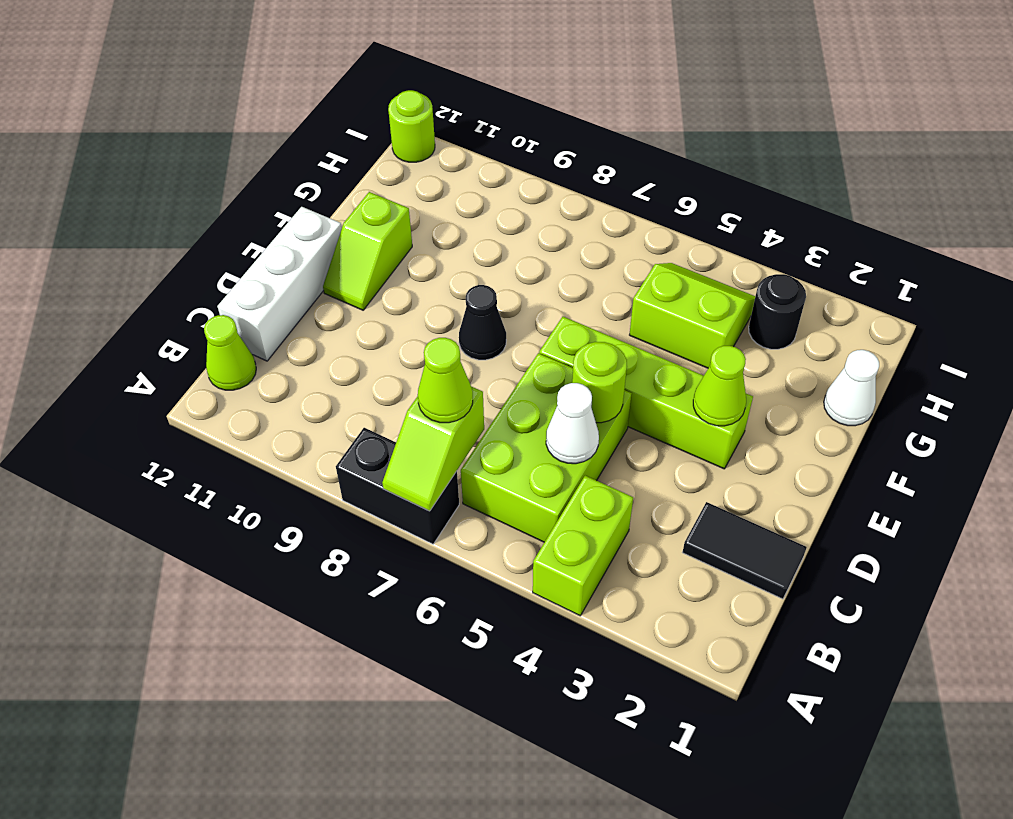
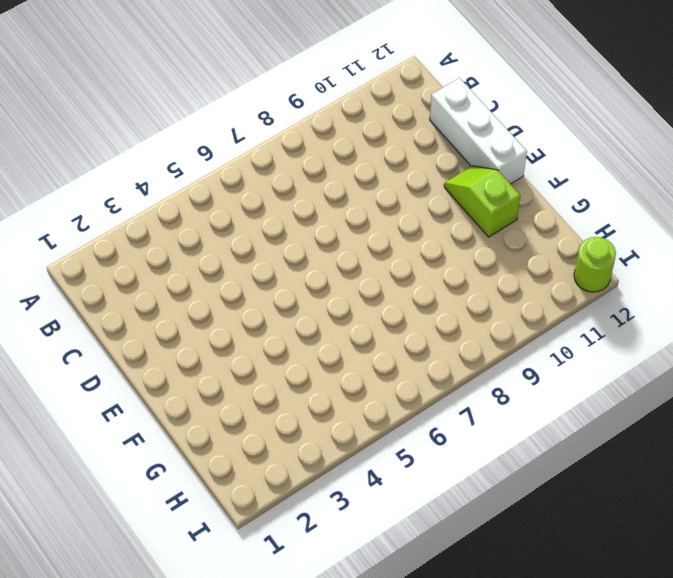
none -> lime brick A4:B4 level 1
none -> black brick A7:A8 level 1
none -> lime brick B5:D6 level 1

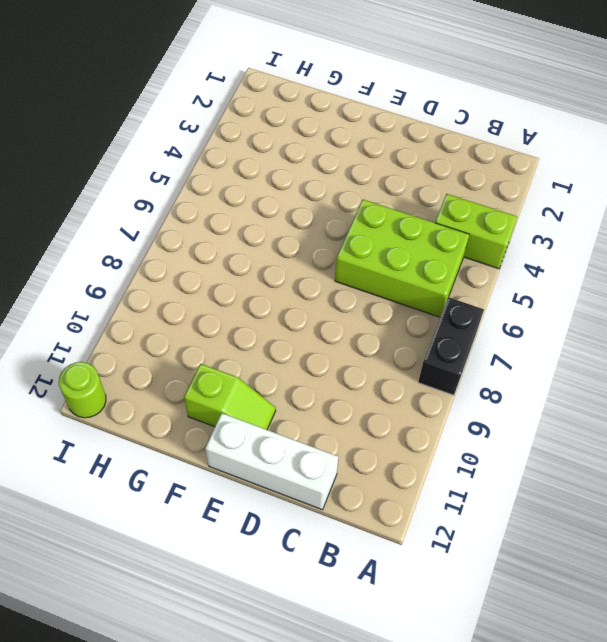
none -> lime cone B12 level 1
none -> black tile C1:C2 level 1
none -> lime brick E3:E6 level 1

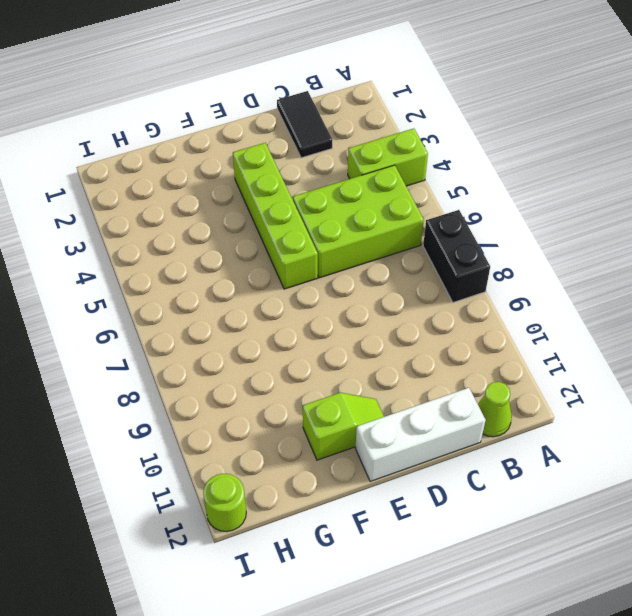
none -> black cone E8 level 1
none -> white cone G1 level 1
none -> lime slope G4:H5 level 1 top G

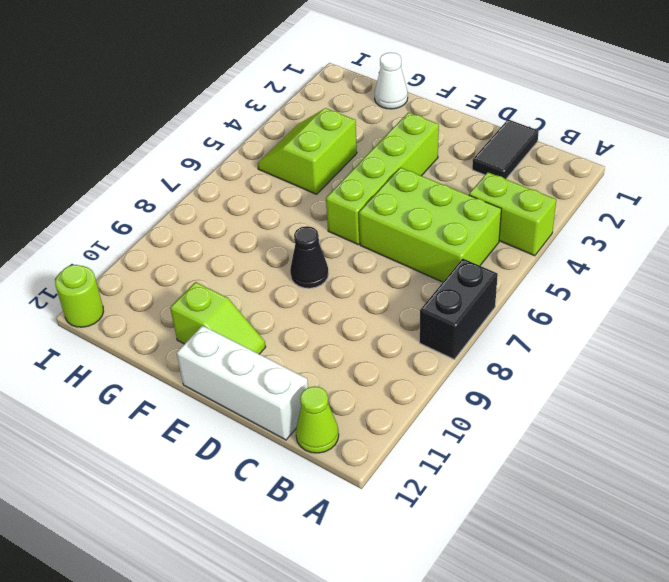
none -> black round brick H3 level 1
none -> lime slope A7:B7 level 2 top B
none -> white cone C5 level 2

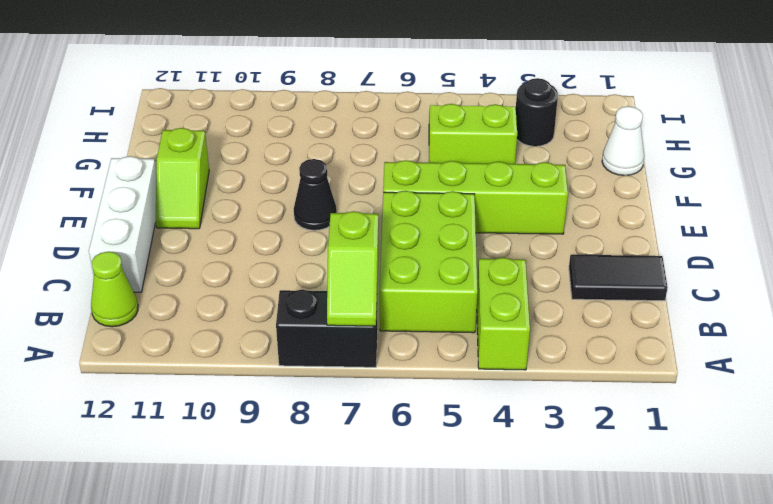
none -> lime round brick I12 level 1
none -> white cone C5 level 2
none -> lime round brick D5 level 2

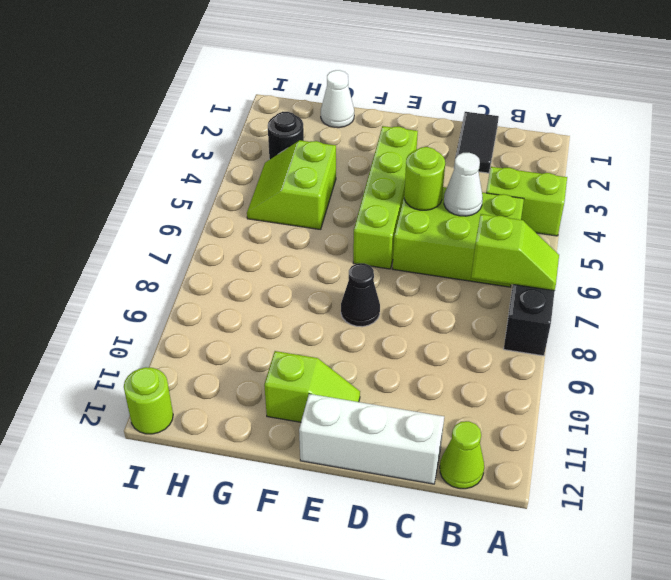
none -> lime cone E3 level 2
none -> lime cone B7 level 3

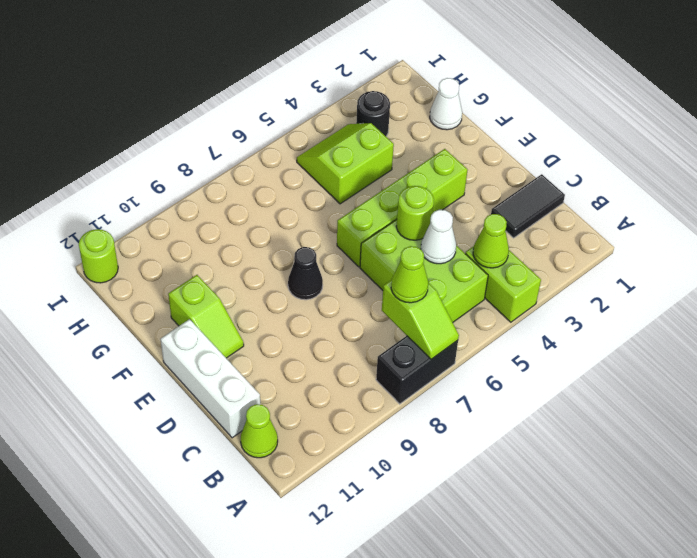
lime cone B4 level 2 -> lime cone E3 level 2

